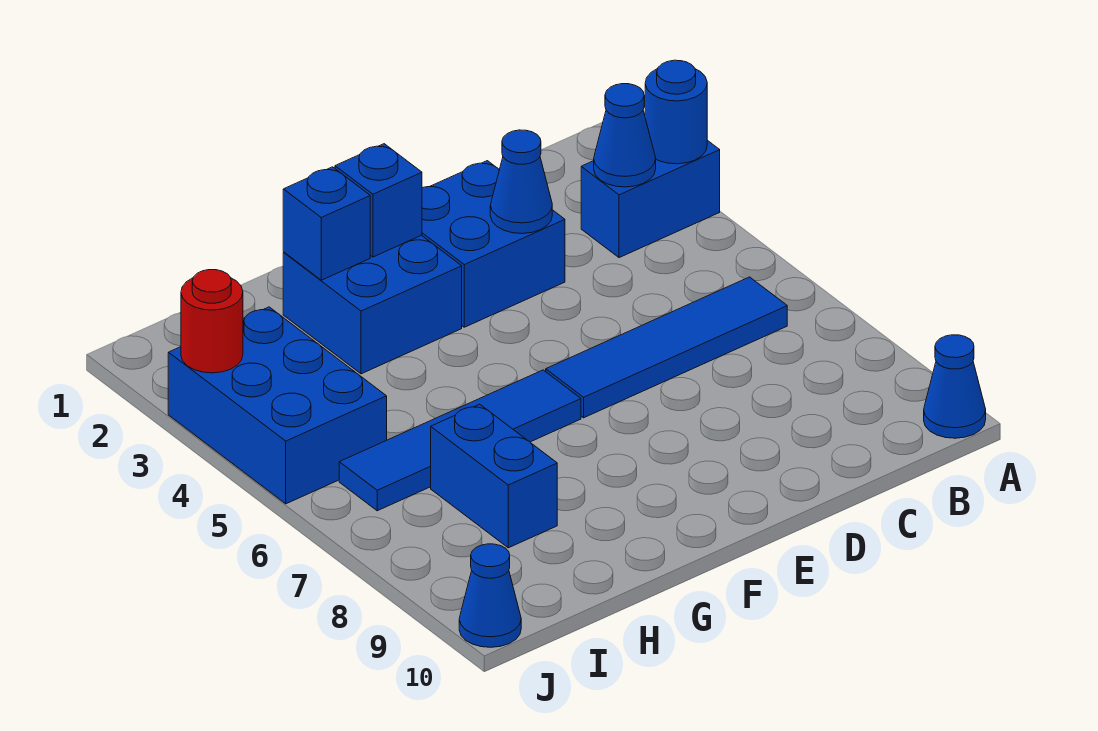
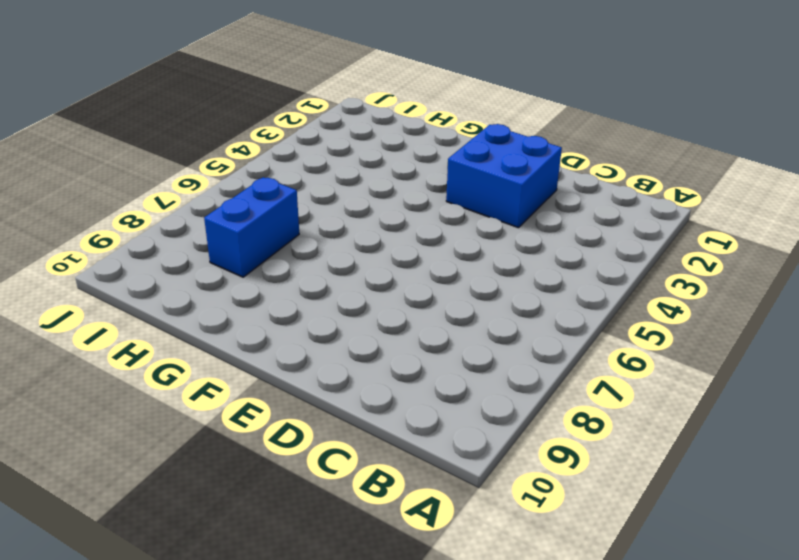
none -> blue brick A3:B3 level 1
none -> blue cone A10 level 1
none -> blue tile B6:E6 level 1

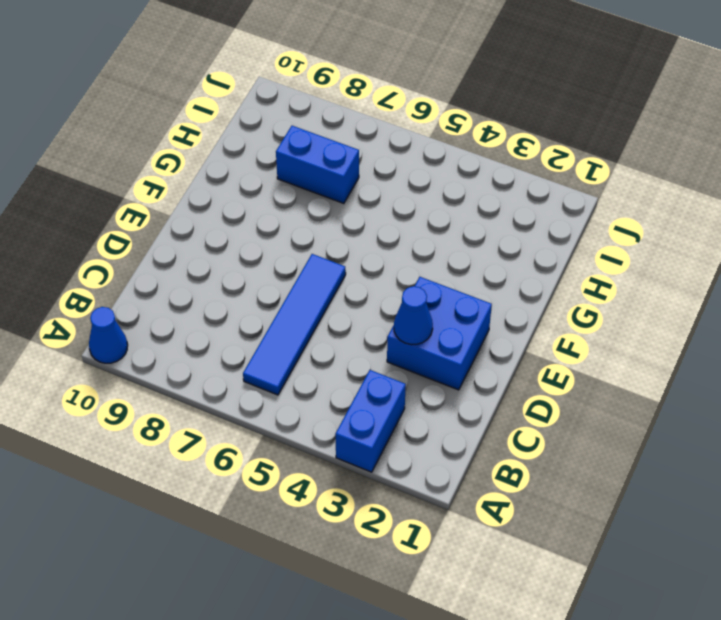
none -> blue brick F2:G3 level 1
none -> blue tile F6:I6 level 1
none -> blue brick I3:J5 level 1

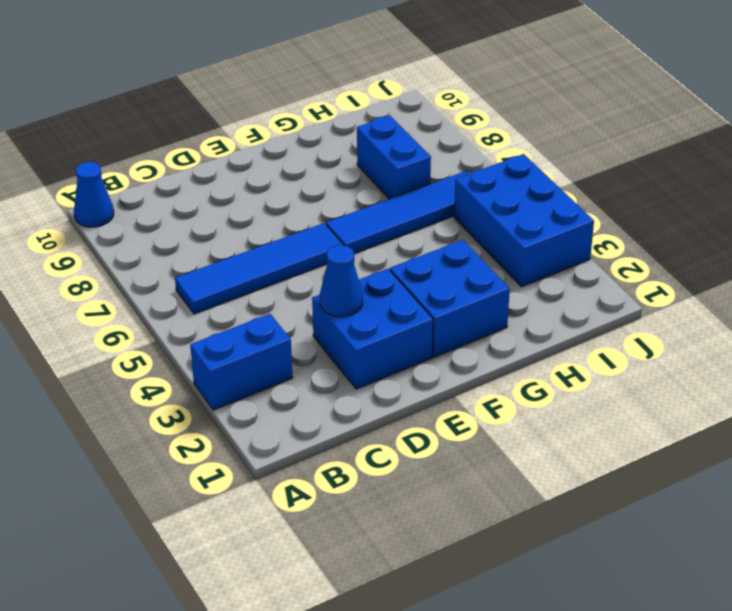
none -> blue cone J10 level 1
none -> blue round brick A3 level 2
none -> blue cone B3 level 2

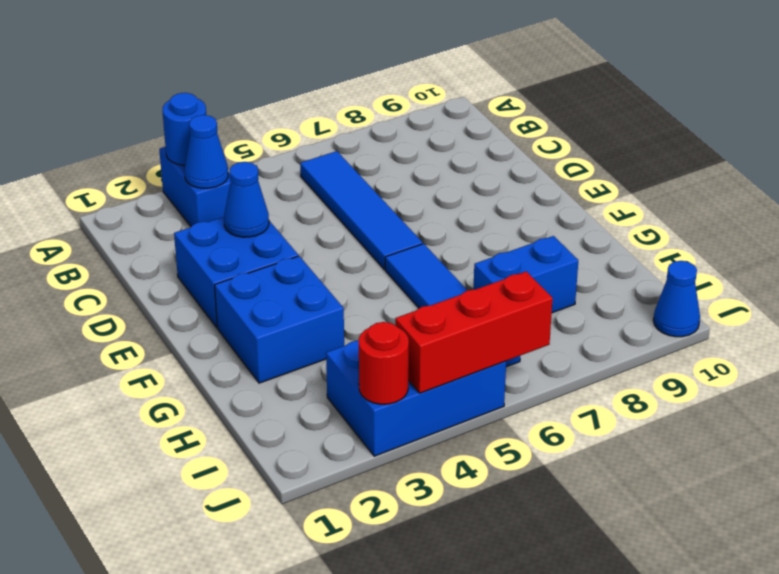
red brick J4:J6 level 2 -> none
none -> blue cone A10 level 1
none -> blue brick F2 level 2
none -> blue brick G2 level 2

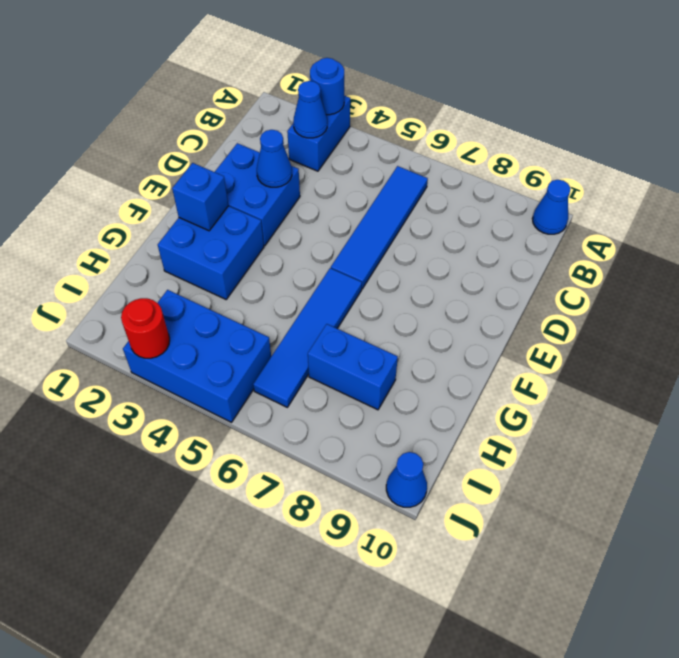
none -> blue brick G2 level 2

